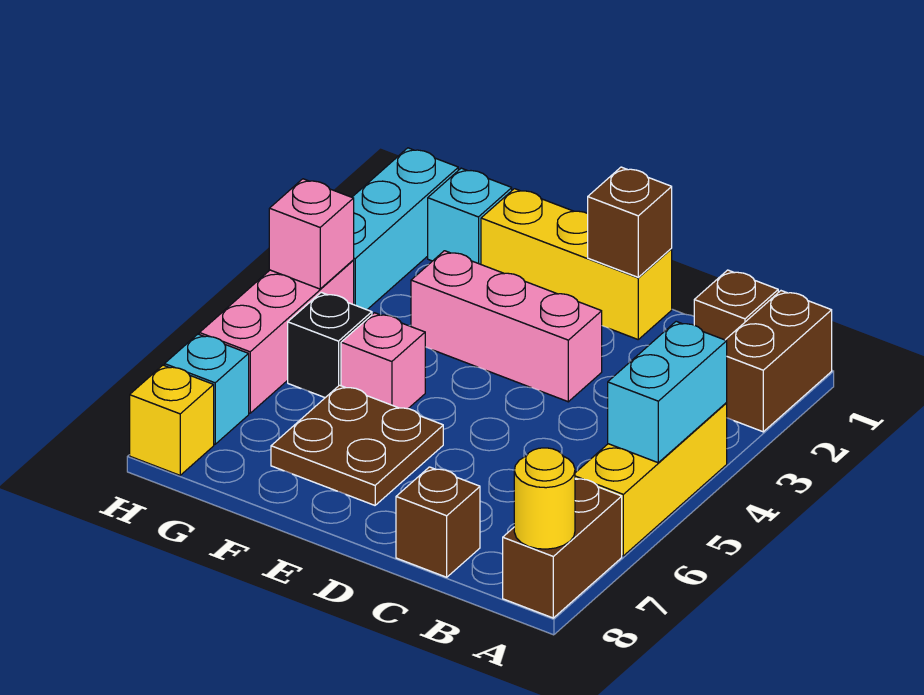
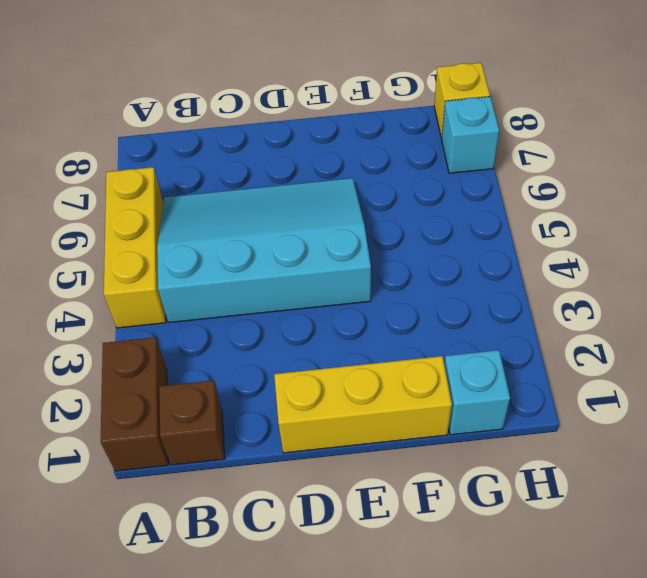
cyan slope B4:E6 level 1 top 4 -> brown plate E6:F7 level 1
none -> brown brick A7:A8 level 1
none -> brown brick C8 level 1
none -> pink brick D3:F3 level 1

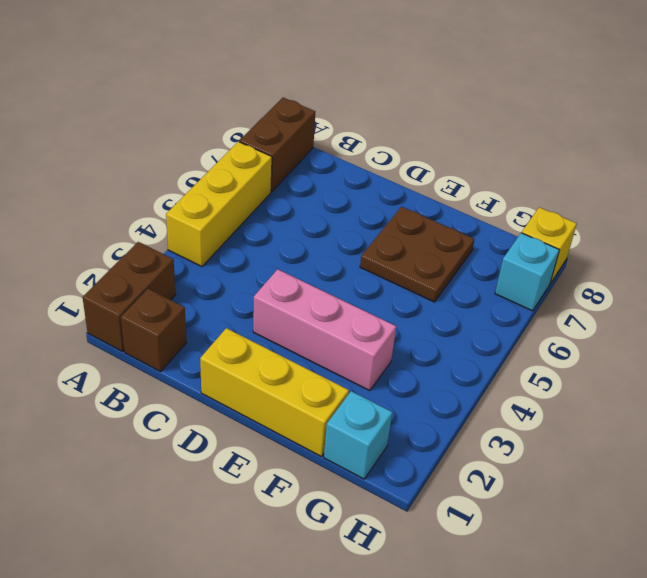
none -> brown brick C8 level 1
none -> pink brick F5 level 1
none -> black brick G5 level 1

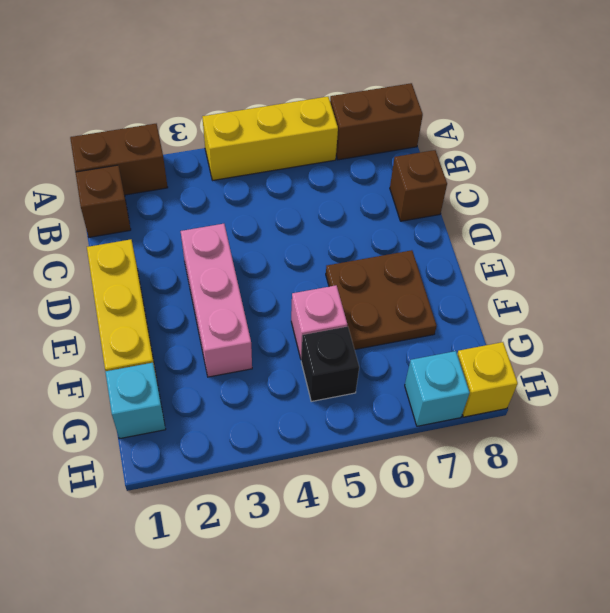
none -> cyan brick H1:H3 level 1
none -> pink brick H4:H6 level 1
none -> cyan brick A4:A5 level 2

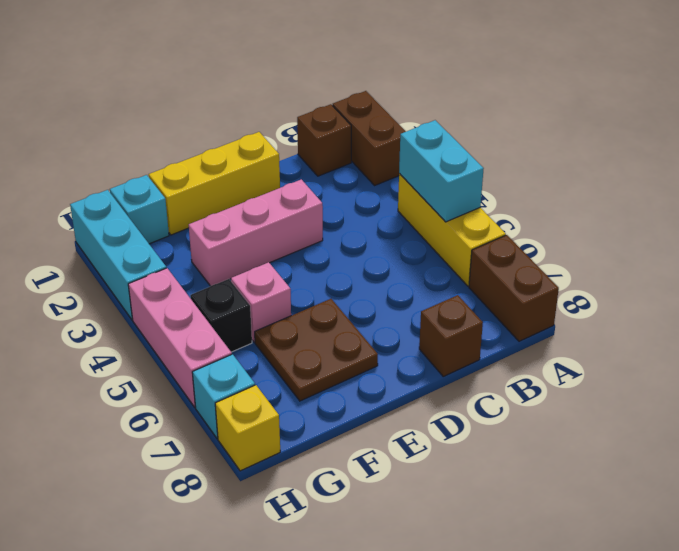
none -> yellow round brick A8 level 2
none -> brown brick D1 level 2
none -> pink brick H4 level 2

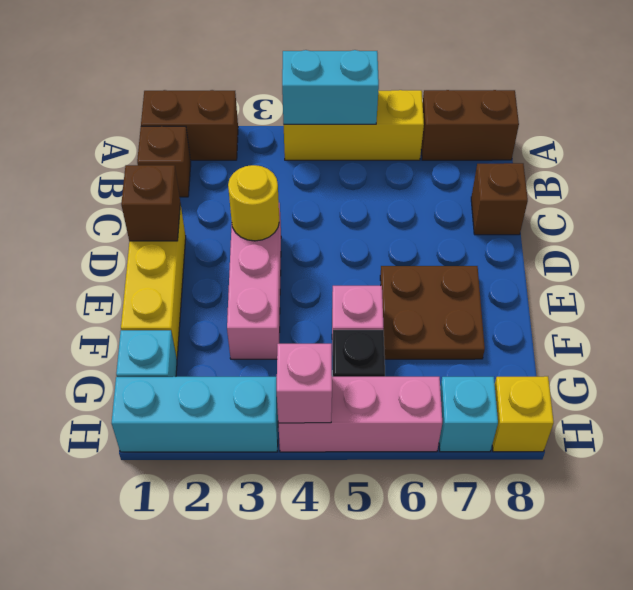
yellow round brick D3 level 2 -> yellow round brick A8 level 2

